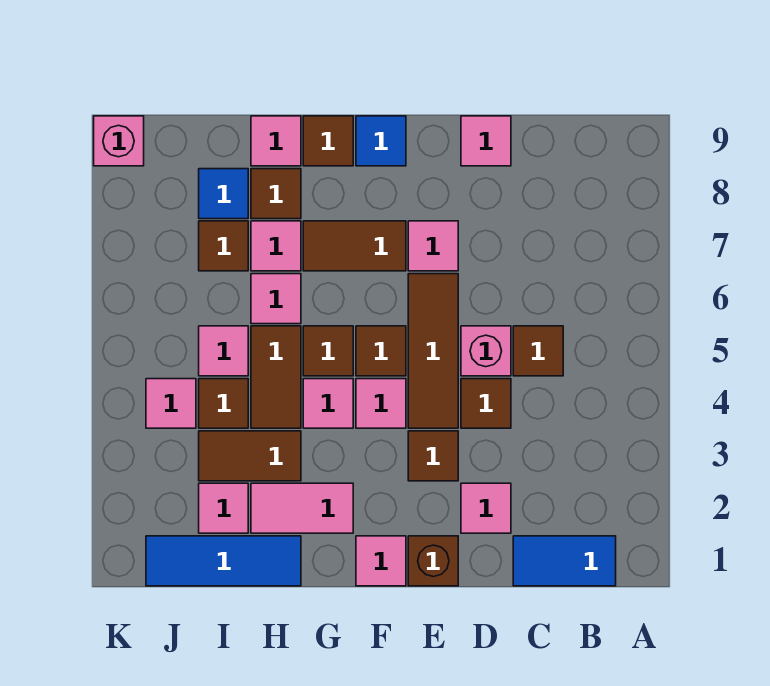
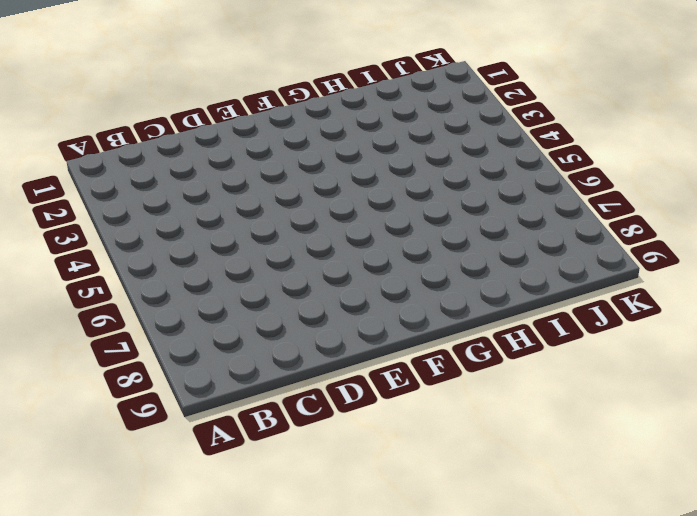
none -> blue tile B1:C1 level 1
none -> brown tile C5 level 1
none -> pink tile D2 level 1
none -> brown tile D4 level 1

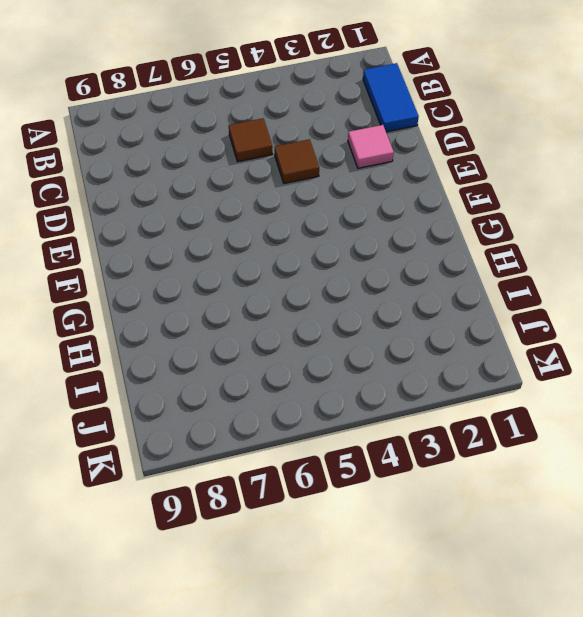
none -> pink brick D5 level 1
none -> pink tile D9 level 1
none -> brown brick E1 level 1
none -> brown tile E3 level 1

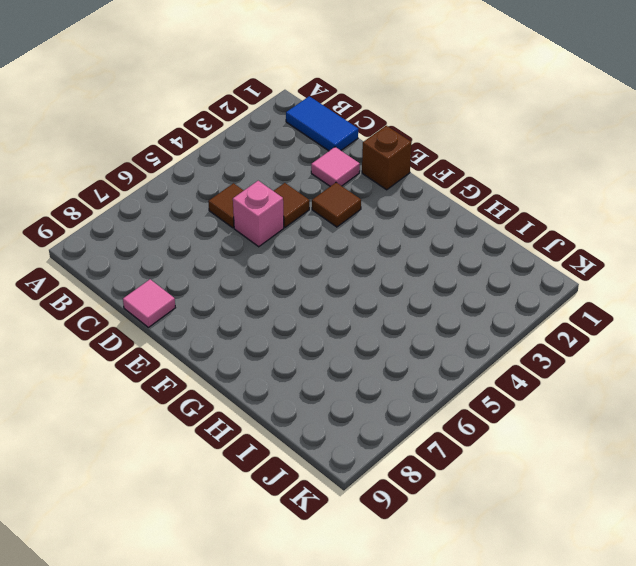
none -> brown tile E4:E6 level 1
none -> pink tile E7 level 1
none -> pink tile F1 level 1
none -> pink tile F4 level 1

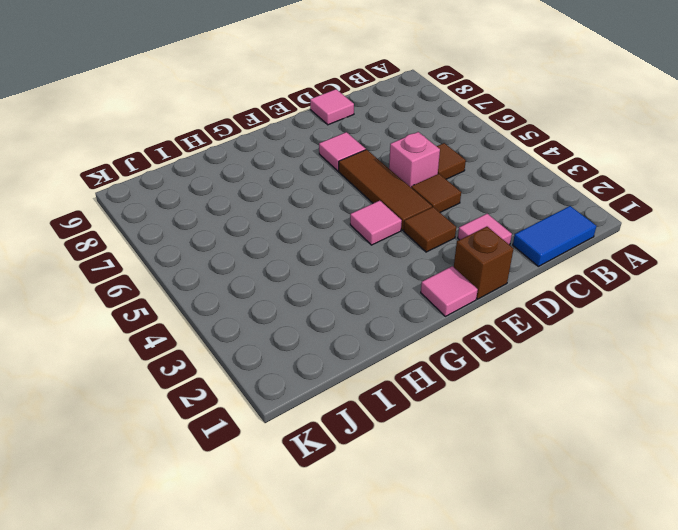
none -> brown tile F5 level 1
none -> brown tile F7:G7 level 1
none -> blue tile F9 level 1
none -> pink tile G2:H2 level 1

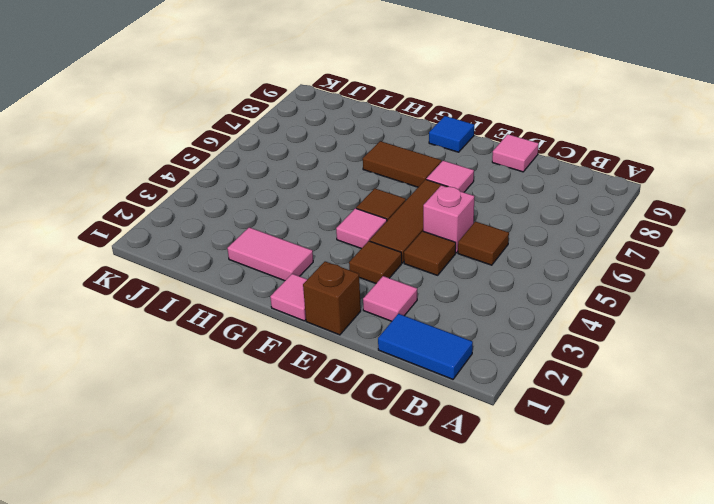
none -> pink tile G4 level 1
none -> brown tile G5 level 1
none -> brown tile G9 level 1
none -> blue tile H1:J1 level 1

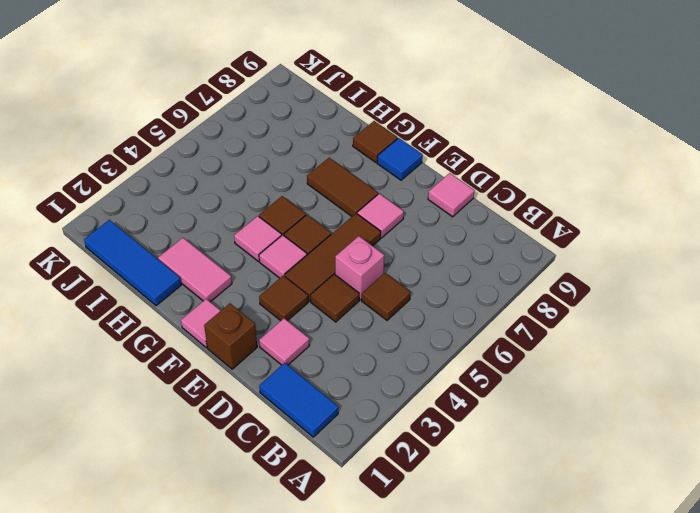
none -> brown tile H3:I3 level 1
none -> brown tile H4:H5 level 1
none -> pink tile H6 level 1
none -> pink tile H7 level 1

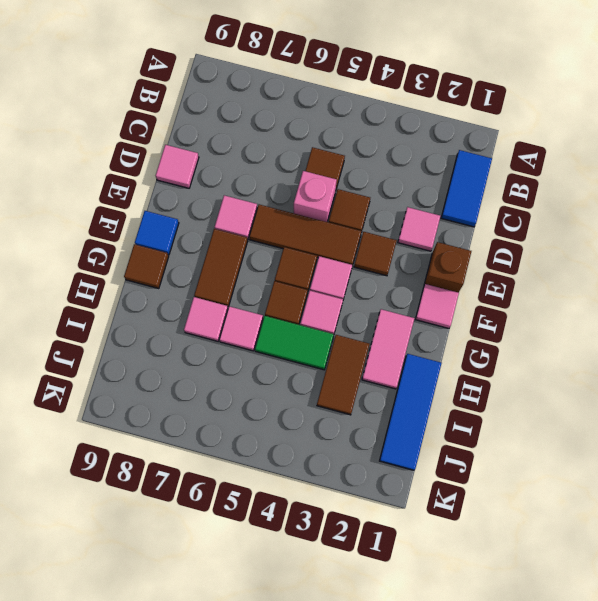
green tile H4:H5 level 1 -> brown tile H4:H5 level 1
none -> brown tile H8 level 1
none -> pink tile H9 level 1
none -> pink tile I2 level 1
none -> brown tile I4 level 1

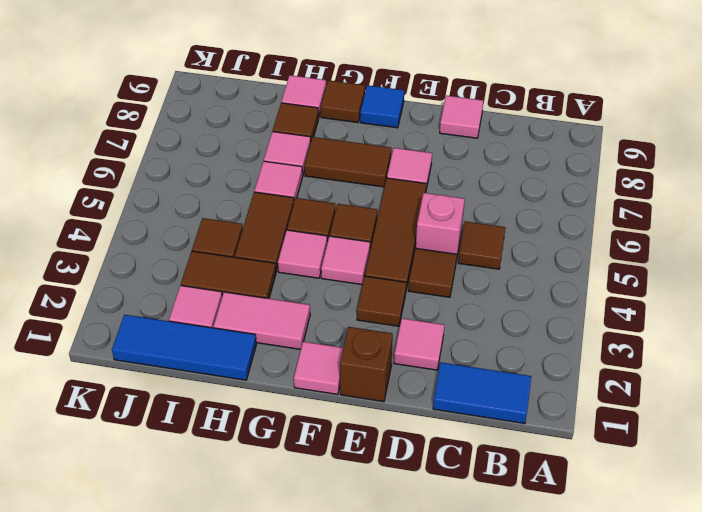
none -> pink tile I5 level 1
none -> brown tile I7 level 1
none -> blue tile I8 level 1
none -> pink tile J4 level 1

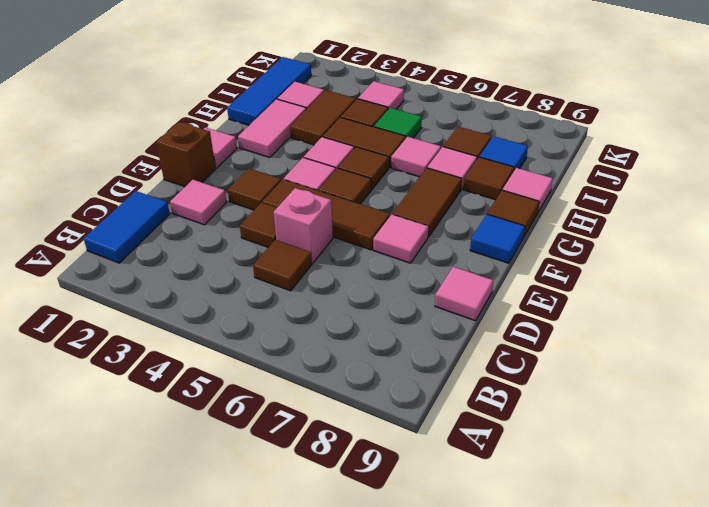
green tile I5 level 1 -> pink tile I5 level 1
none -> pink brick K9 level 1

